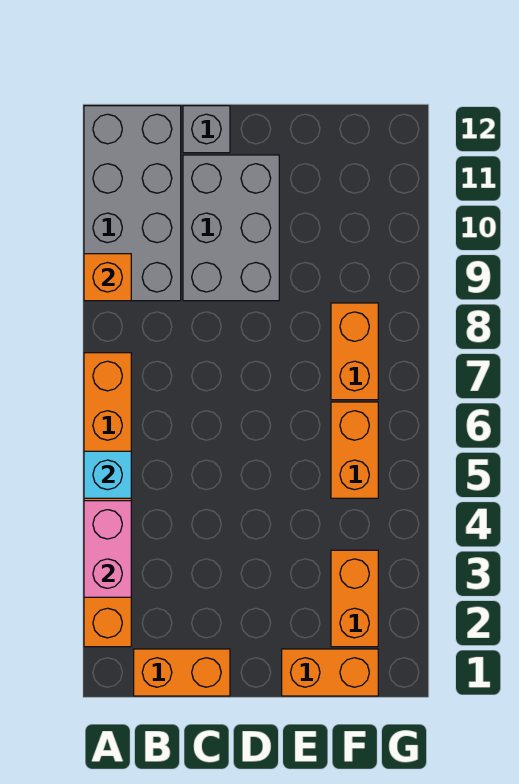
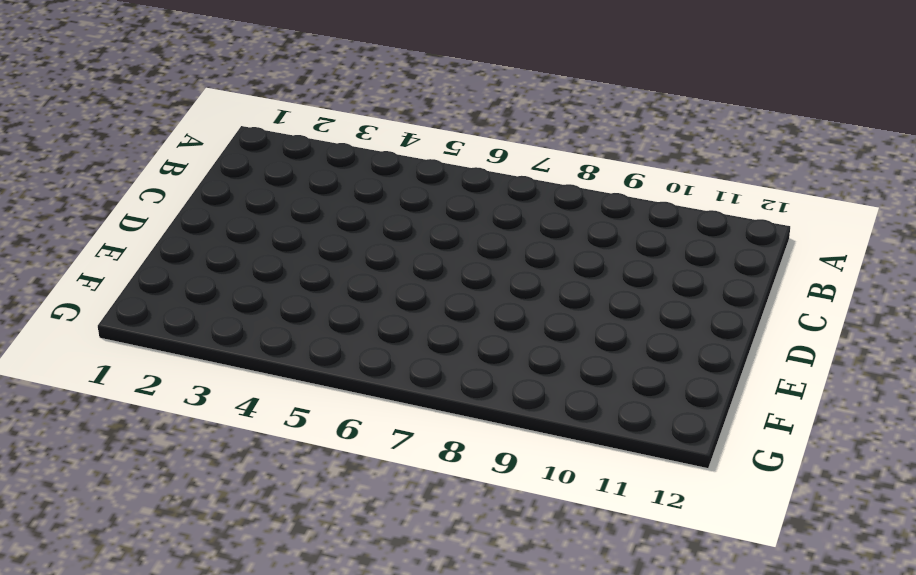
none -> orange brick A2:A7 level 1
none -> grey brick A9:B12 level 1
none -> orange brick B1:C1 level 1

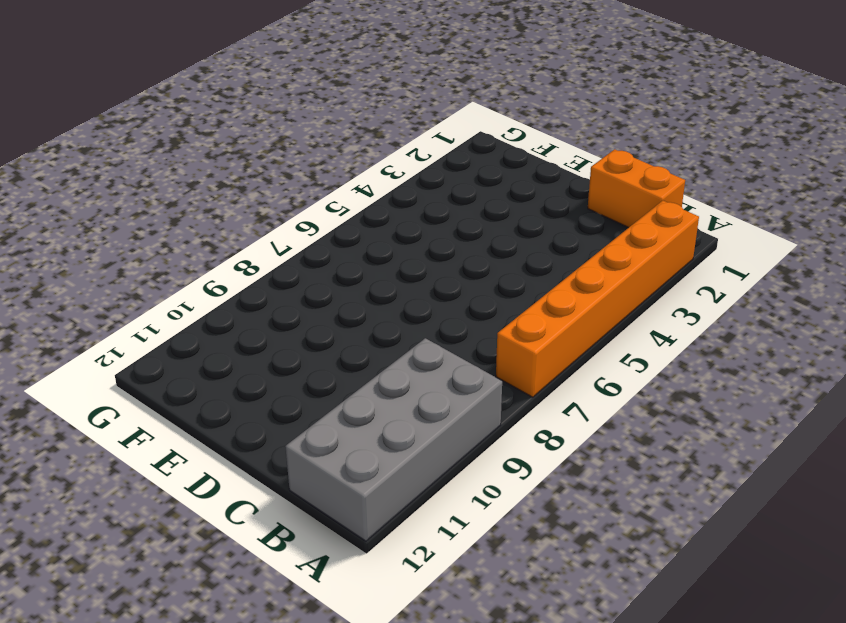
none -> grey brick C9:D11 level 1
none -> grey brick C12 level 1
none -> orange brick E1:F1 level 1

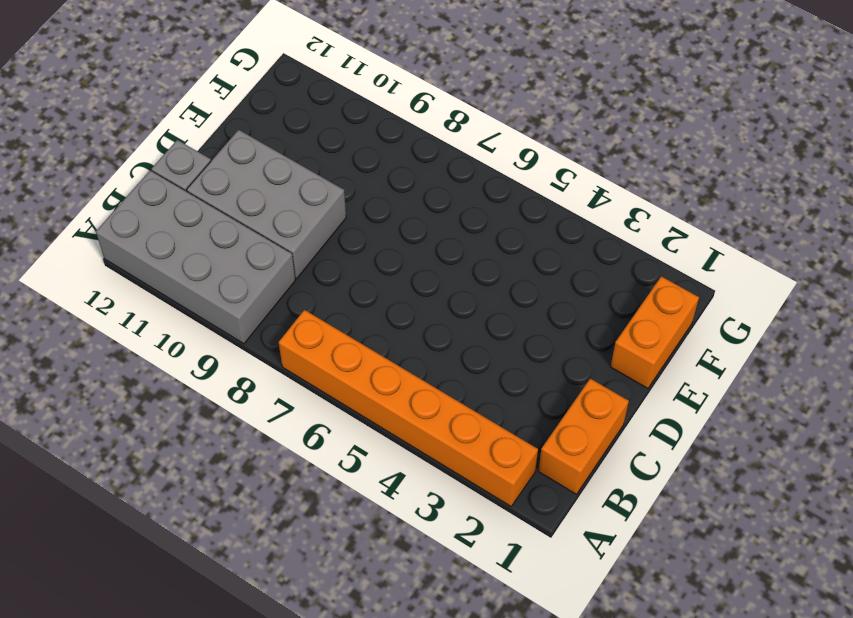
none -> orange brick F2:F3 level 1
none -> orange brick F5:F6 level 1
none -> orange brick F7:F8 level 1

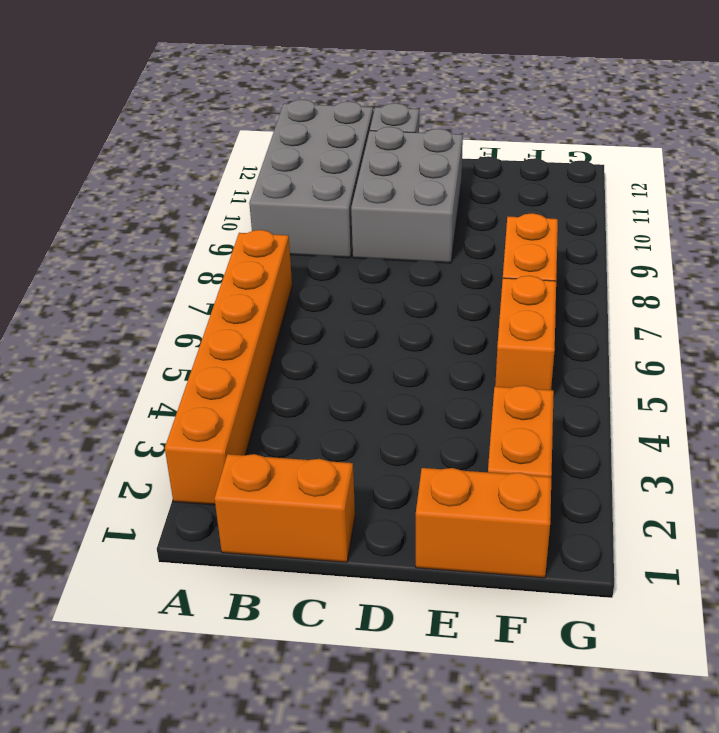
none -> pink brick A3:A4 level 2
none -> cyan brick A5 level 2
none -> orange brick A9 level 2

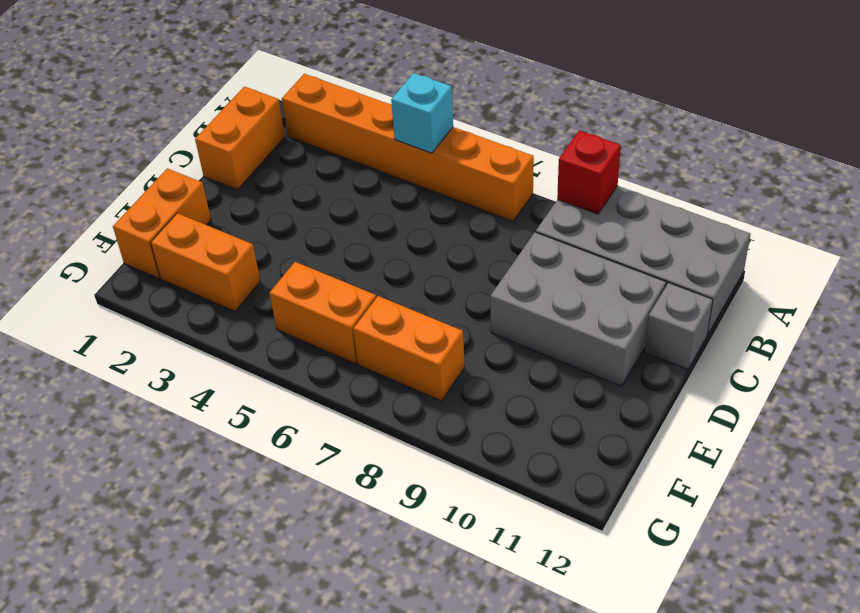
red brick A9 level 2 -> orange brick A9 level 2
none -> pink brick A3:A4 level 2

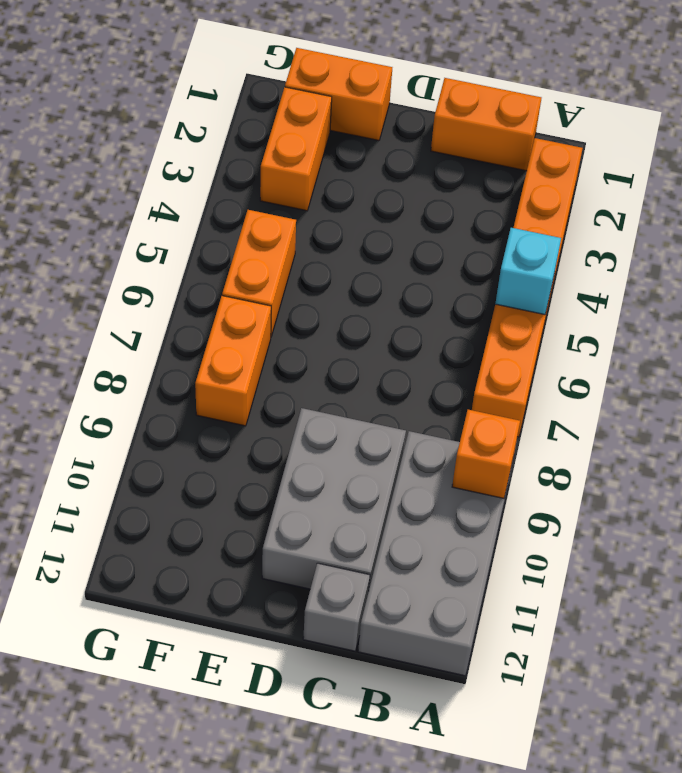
none -> pink brick A3:A4 level 2

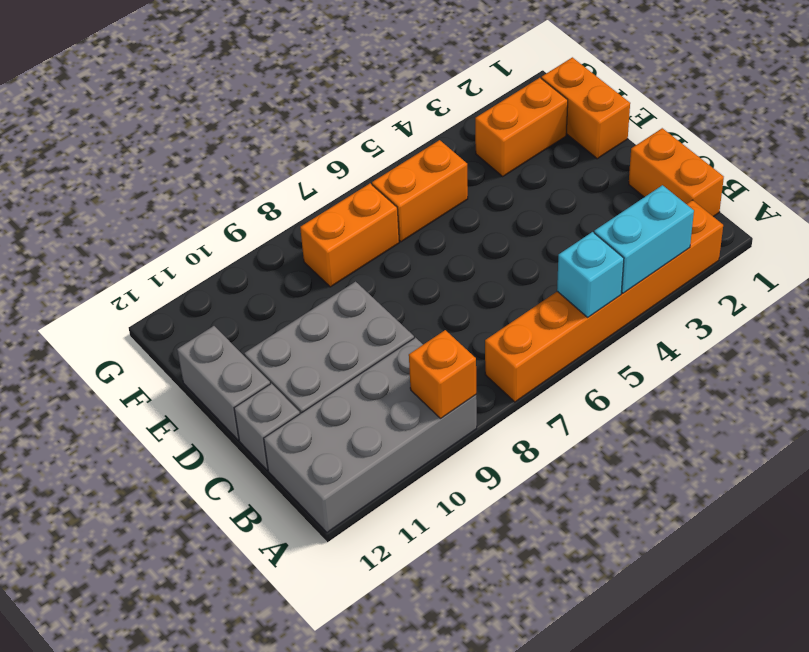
cyan brick A3:A4 level 2 -> pink brick A3:A4 level 2
grey brick D12:E12 level 1 -> none

